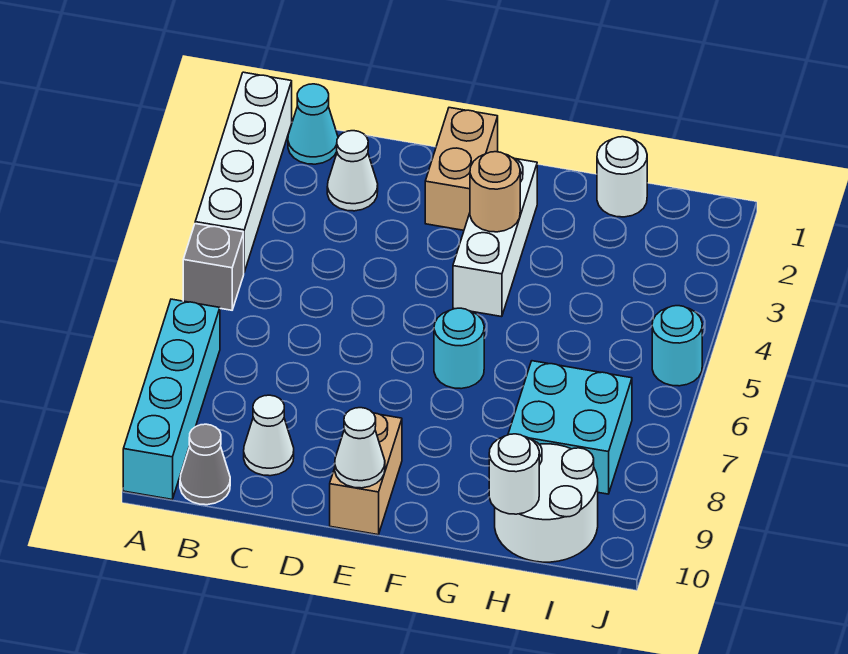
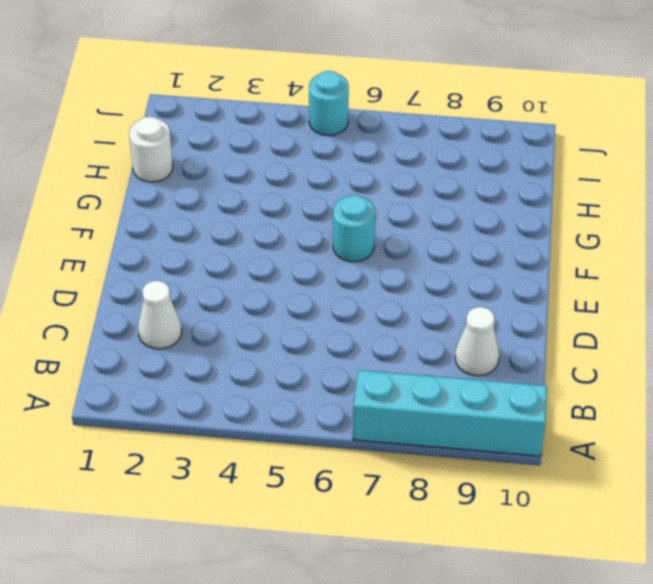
none -> white brick A1:A4 level 1
none -> grey brick A5 level 1
none -> cyan cone B1 level 1

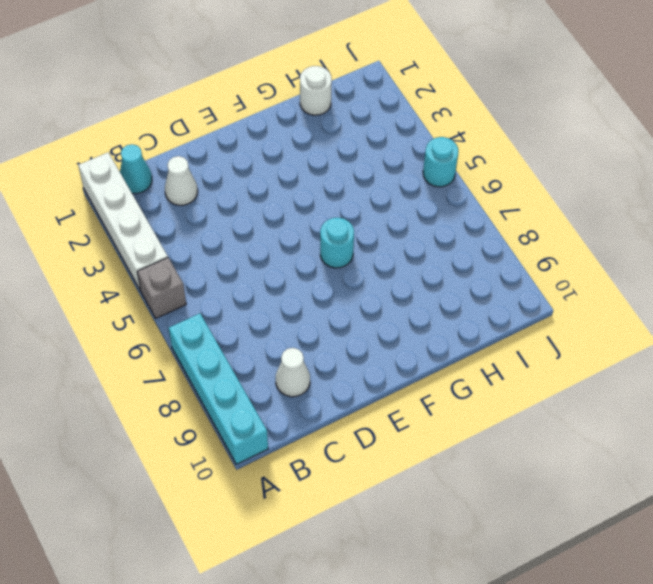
none -> grey cone B10 level 1
none -> tan brick E1:E2 level 1
none -> tan brick E9:E10 level 1

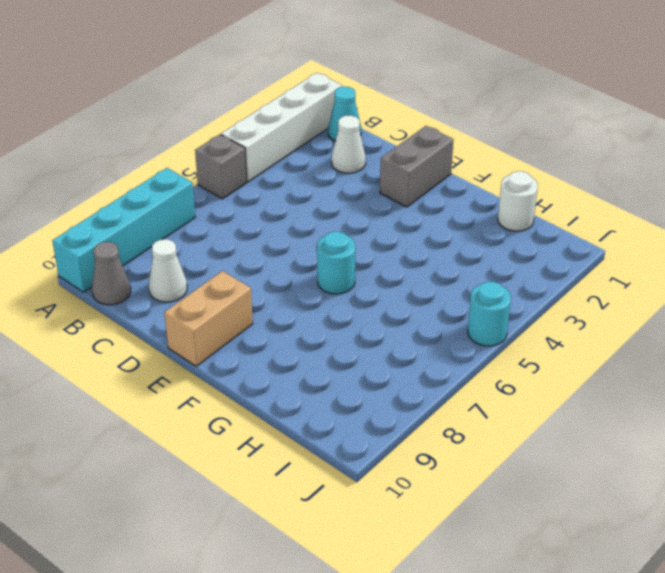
grey brick E1:E2 level 1 -> tan brick E1:E2 level 1
none -> white brick F2:F4 level 1
none -> cyan brick H7:I8 level 1
none -> white round brick H9:I10 level 1

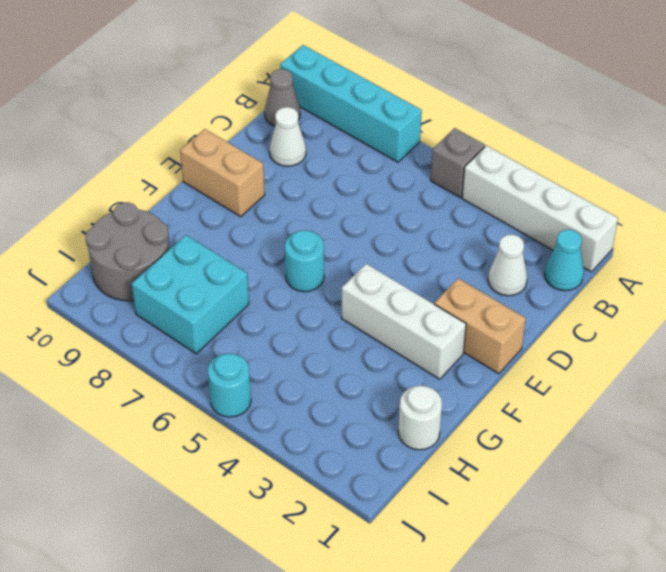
grey round brick H9:I10 level 1 -> white round brick H9:I10 level 1
none -> white cone E10 level 2
none -> tan round brick F3 level 2
none -> white round brick H10 level 2

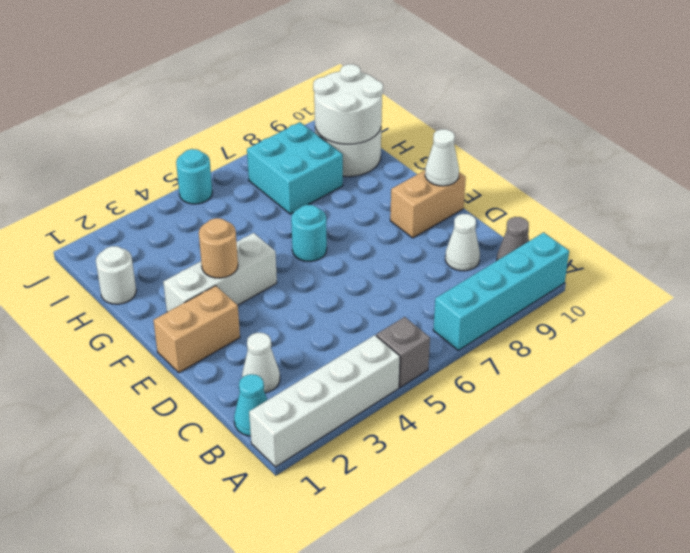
white round brick H9:I10 level 2 -> white round brick H10 level 2

